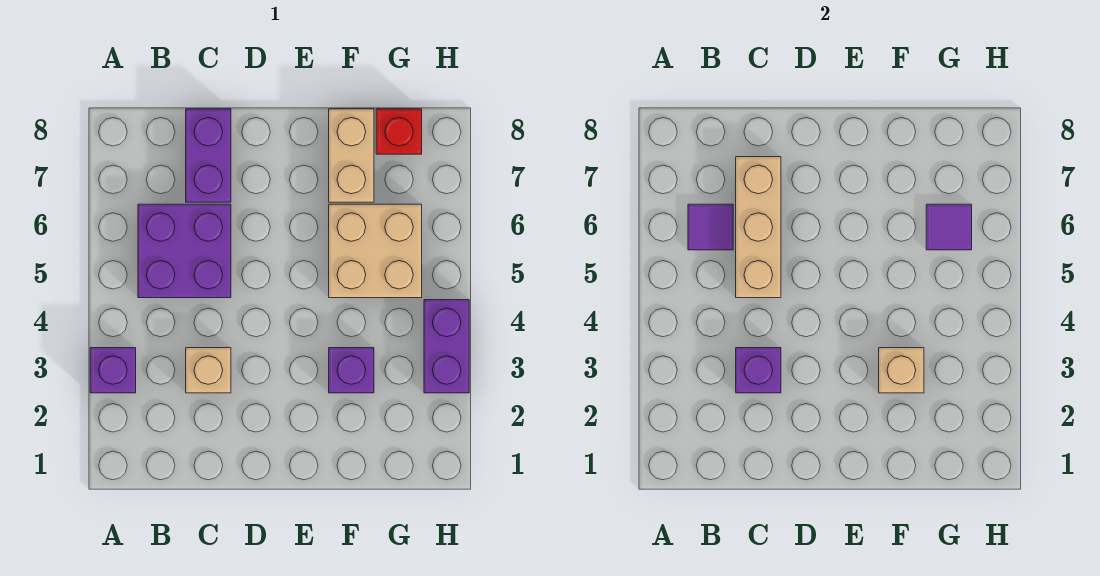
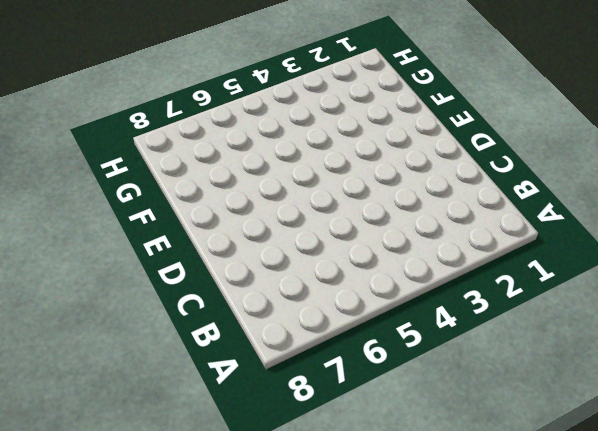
none -> purple brick A3 level 1
none -> purple brick B5:C6 level 1
none -> tan brick C3 level 1

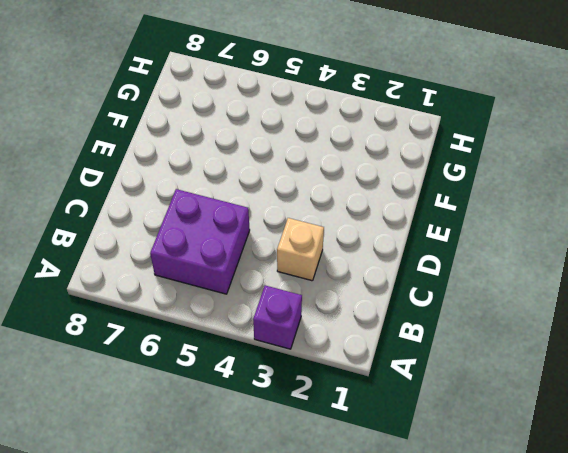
none -> purple brick C7:C8 level 1
none -> purple brick F3 level 1
none -> tan brick F5:G6 level 1

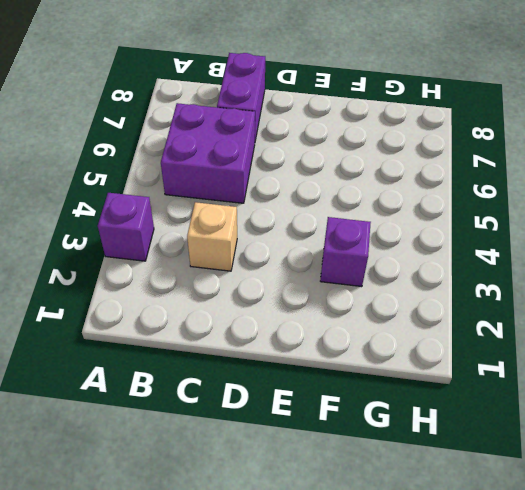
none -> tan brick F5:G6 level 1
none -> tan brick F7:F8 level 1
none -> red brick G8 level 1

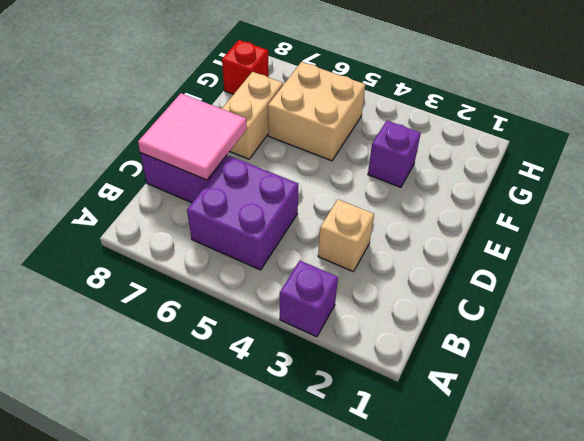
pink tile C7:D8 level 2 -> tan brick C5:C7 level 2
tan brick E7:F7 level 1 -> tan brick F7:F8 level 1
none -> purple brick H3:H4 level 1
none -> purple tile B6 level 2
none -> purple brick C3 level 2

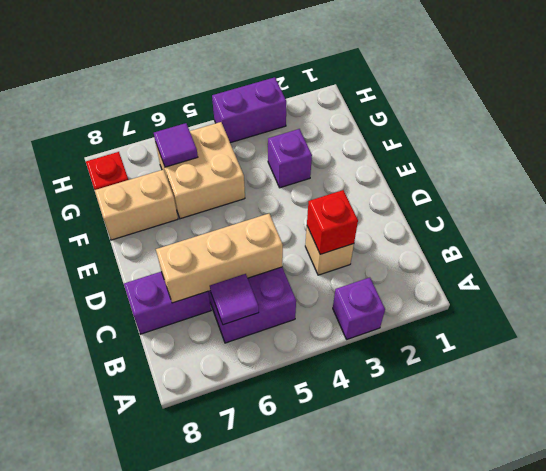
red brick C3 level 2 -> purple brick C3 level 2
none -> tan brick F3 level 2

